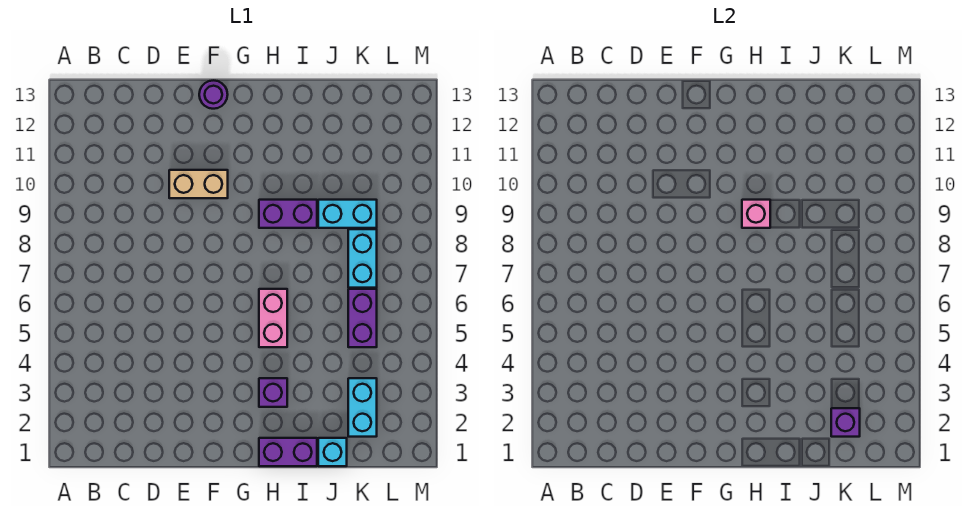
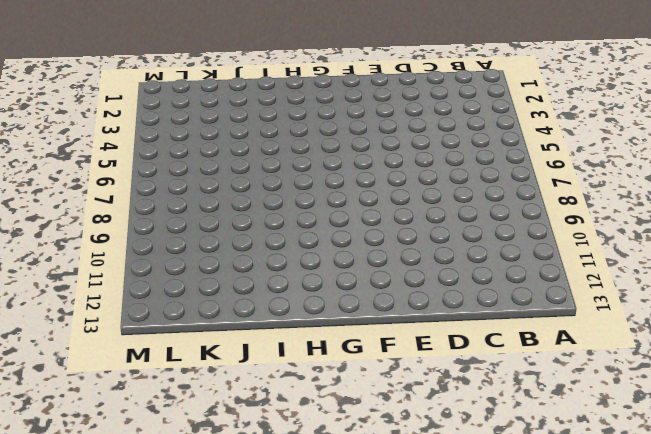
none -> tan brick E10:F10 level 1
none -> purple round brick F13 level 1
none -> purple brick H1:I1 level 1

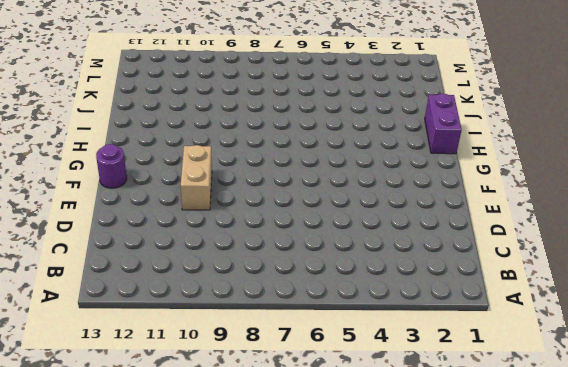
none -> purple brick H3 level 1
none -> pink brick H5:H6 level 1
none -> purple brick H9:I9 level 1

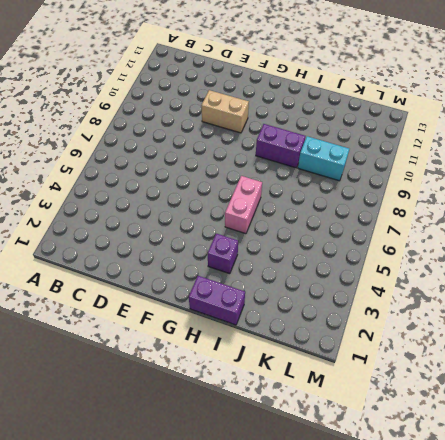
none -> purple round brick F13 level 1
none -> cyan brick J1 level 1
none -> cyan brick K2:K3 level 1

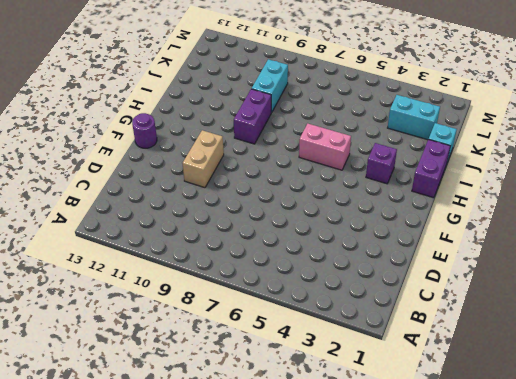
none -> purple brick K5:K6 level 1
none -> cyan brick K7:K8 level 1
none -> pink brick H9 level 2

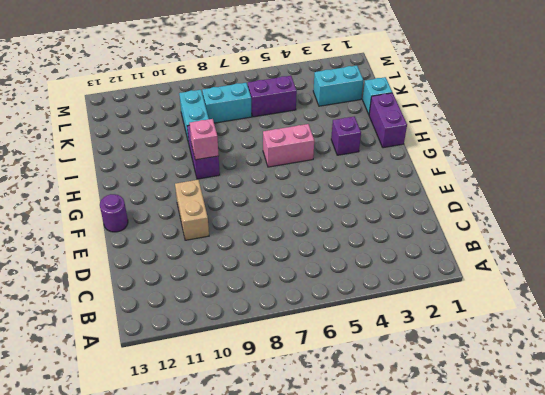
none -> purple brick K2 level 2

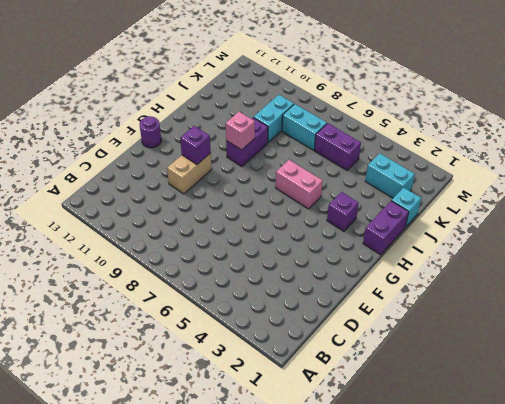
purple brick F10 level 2 -> purple brick K2 level 2

